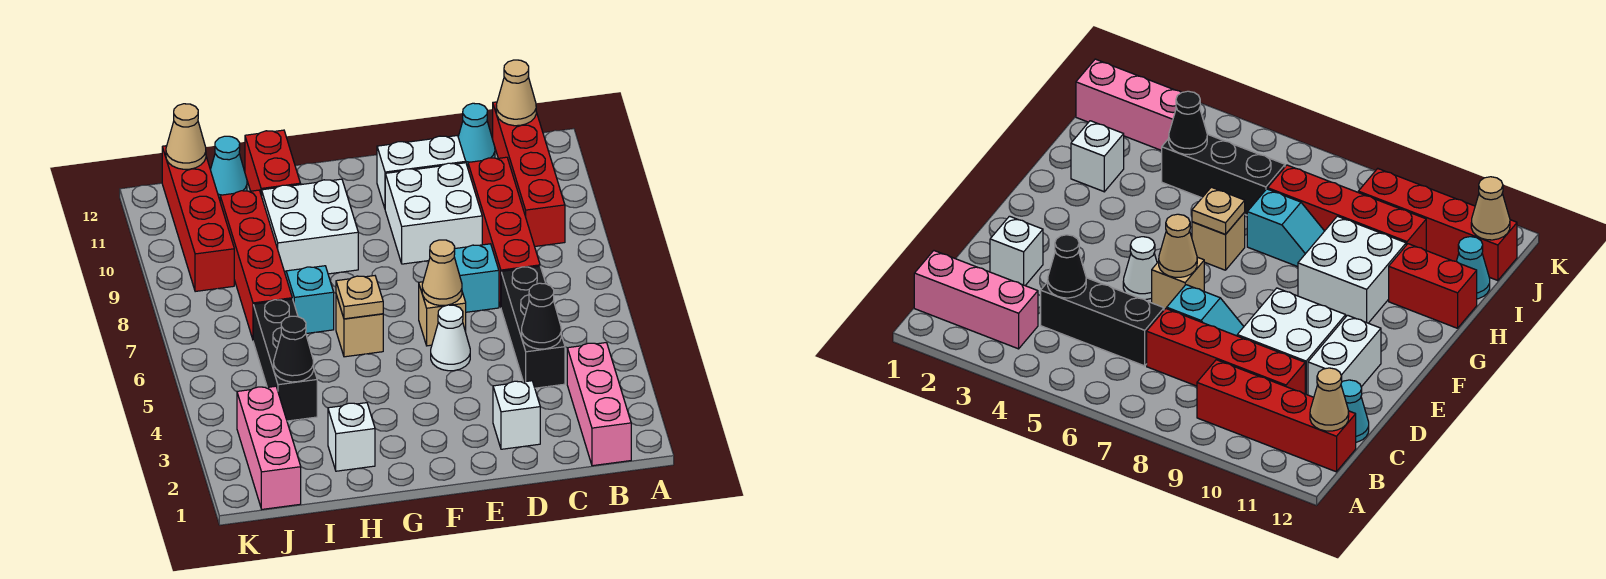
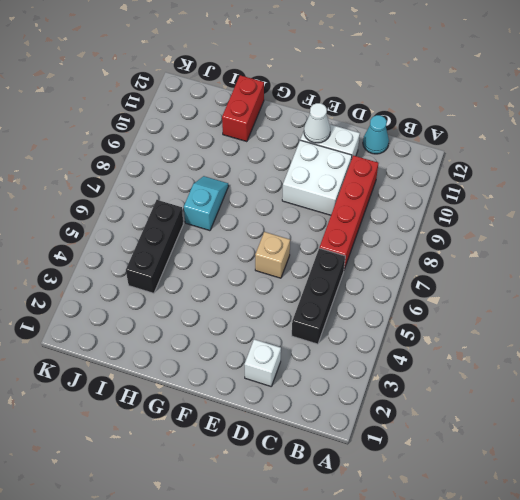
white cone E11 level 2 -> white cone E5 level 1
none -> pink brick B1:B3 level 1
none -> red brick B9:B12 level 1
none -> cyan slope D7:D8 level 1 top 7

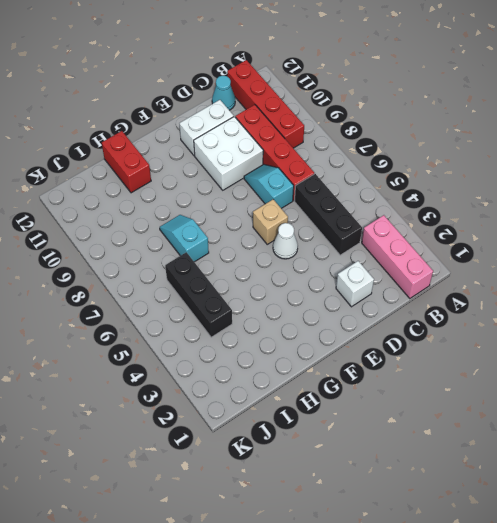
none -> tan brick G6 level 1
none -> white brick G9:H10 level 1
none -> white brick H2 level 1

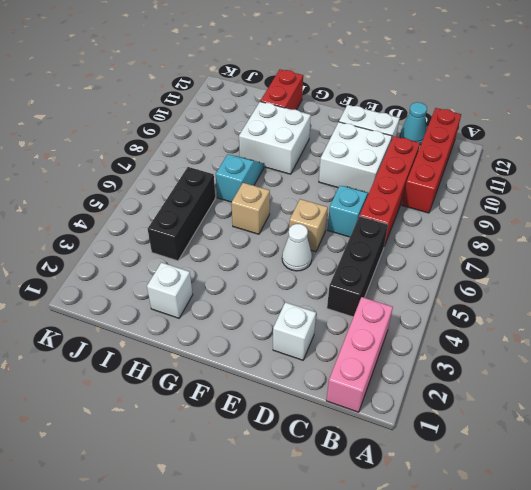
none -> red brick I7:I10 level 1
none -> cyan cone I12 level 1
none -> pink brick J1:J3 level 1

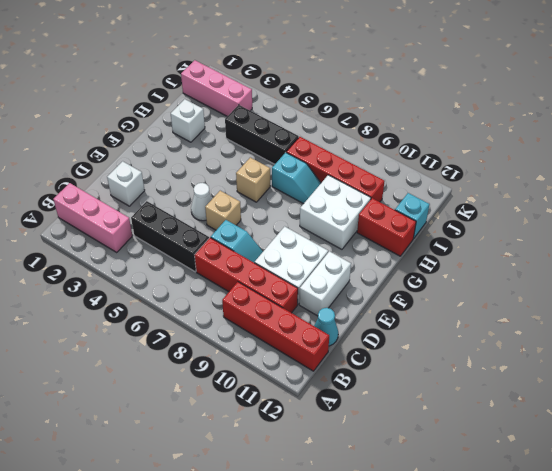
cyan brick I12 level 1 -> cyan cone I12 level 1
none -> red brick J9:J12 level 1
none -> tan cone B12 level 2
none -> black cone C4 level 2

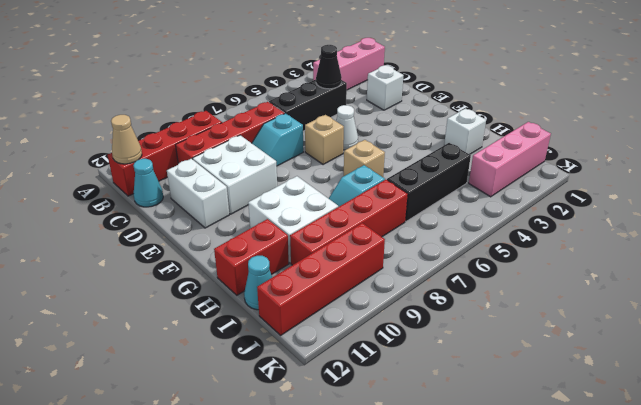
none -> tan cone E6 level 2
none -> tan plate G6 level 2
none -> black cone I4 level 2

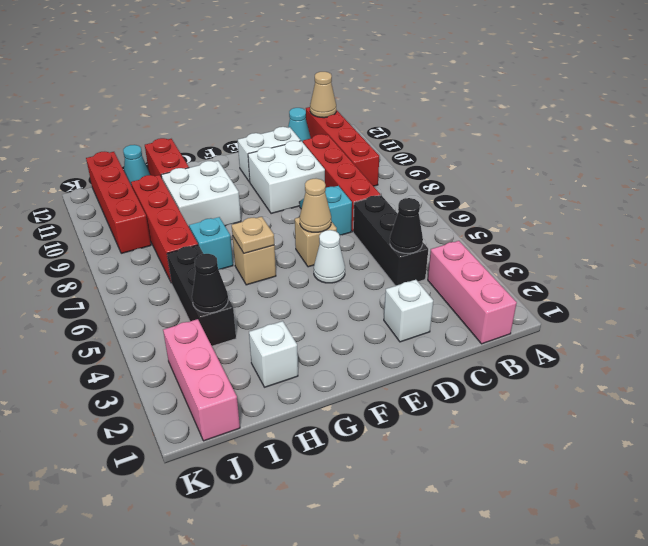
none -> tan cone J12 level 2

